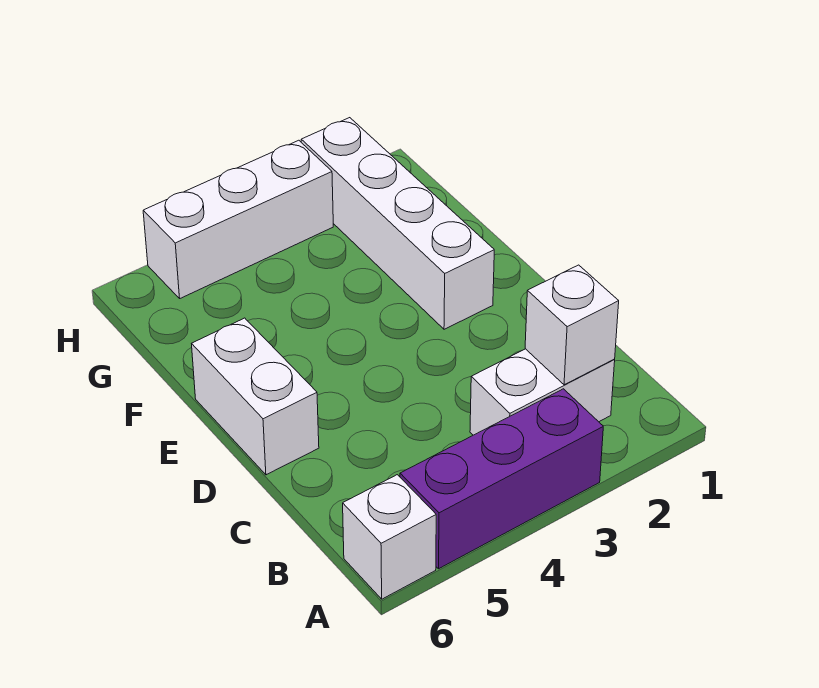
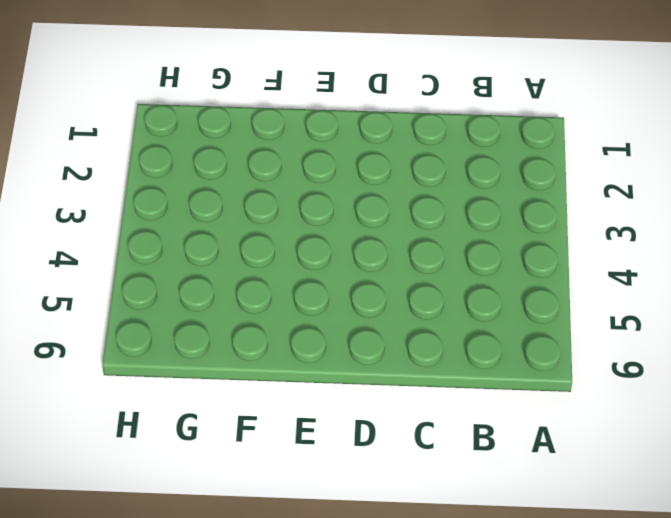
none -> purple brick A3:A5 level 1
none -> white brick A6 level 1

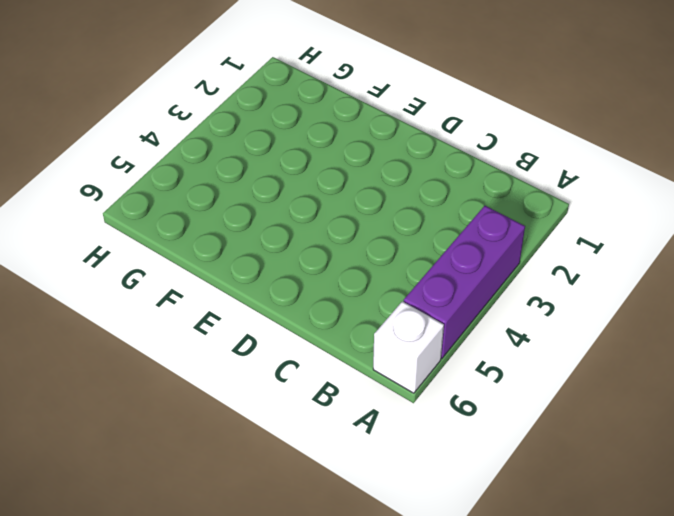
none -> white brick B2:B3 level 1
none -> white brick D6:E6 level 1

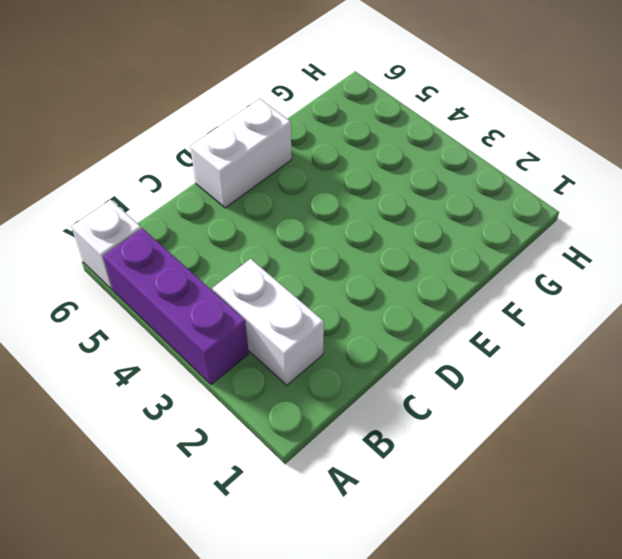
none -> white brick E2:H2 level 1
none -> white brick H3:H5 level 1

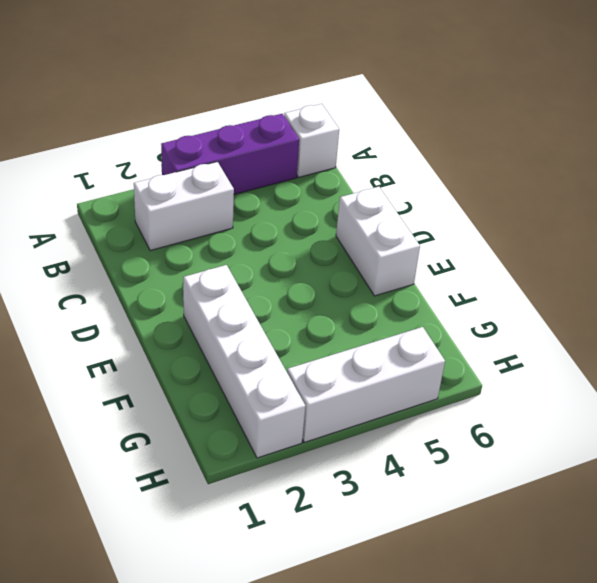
none -> white brick B2 level 2

